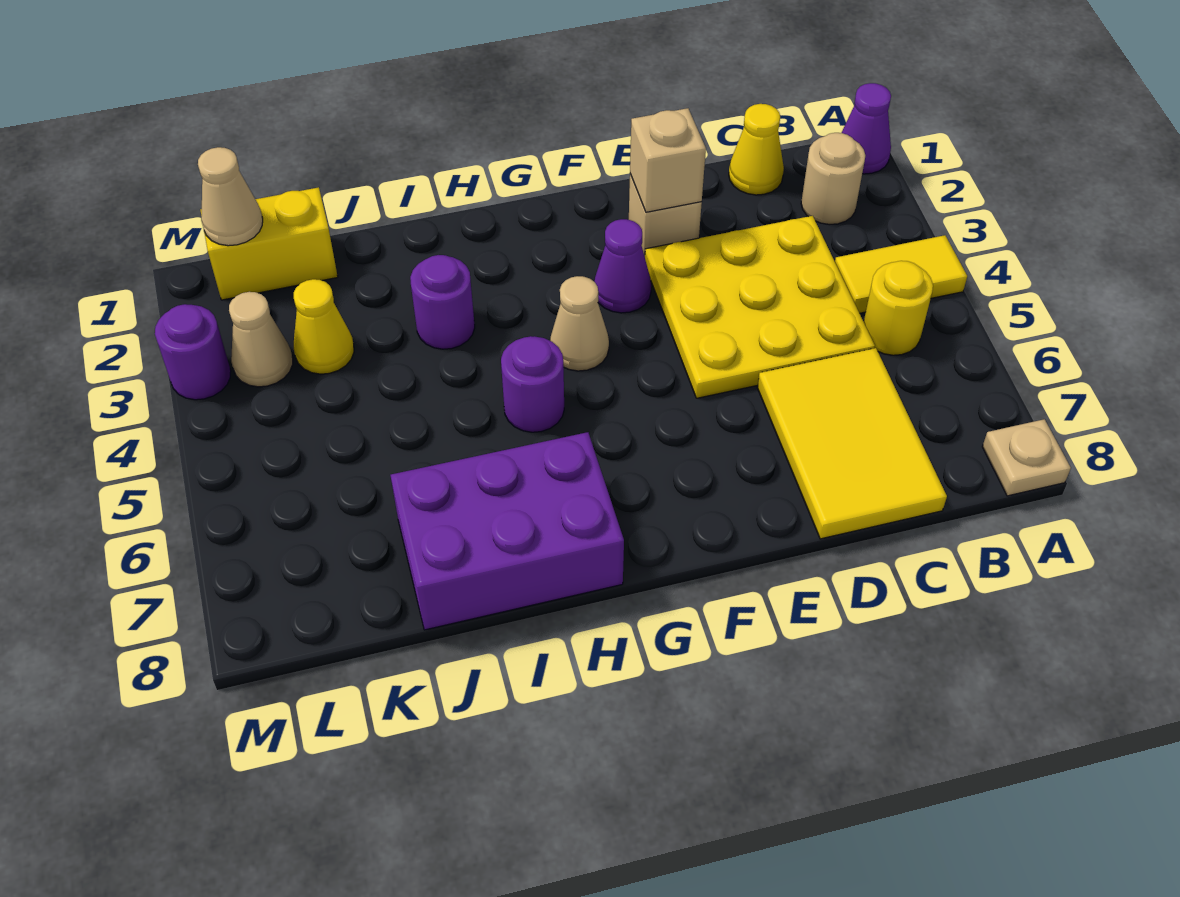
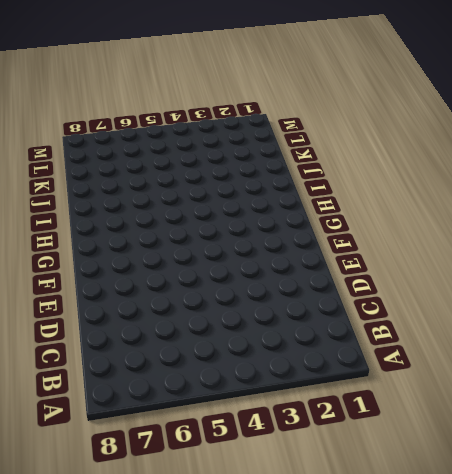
none -> purple cone A1 level 1
none -> yellow tile A4:B4 level 1
none -> tan plate A8 level 1

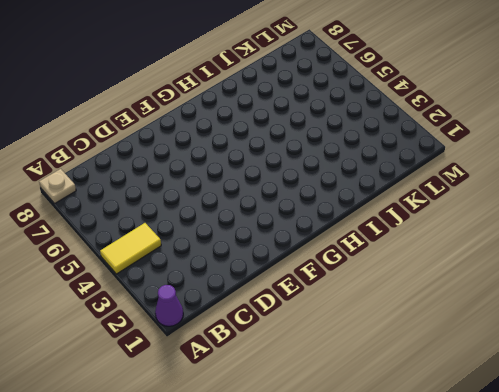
none -> tan round brick B2 level 1
none -> yellow round brick B5 level 1
none -> yellow cone C1 level 1

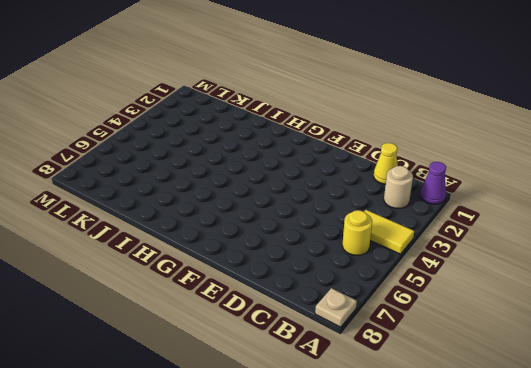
none -> yellow plate C3:E5 level 1
none -> yellow tile C6:D8 level 1
none -> tan brick E2 level 1

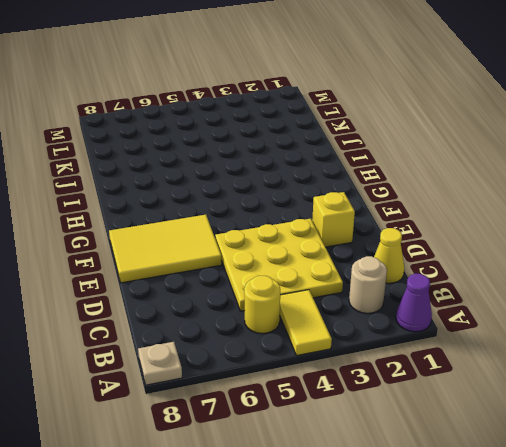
yellow brick E2 level 1 -> tan brick E2 level 1
yellow tile E6:F8 level 1 -> yellow tile C6:D8 level 1
none -> purple cone F3 level 1
none -> tan cone G4 level 1
none -> purple round brick H5 level 1

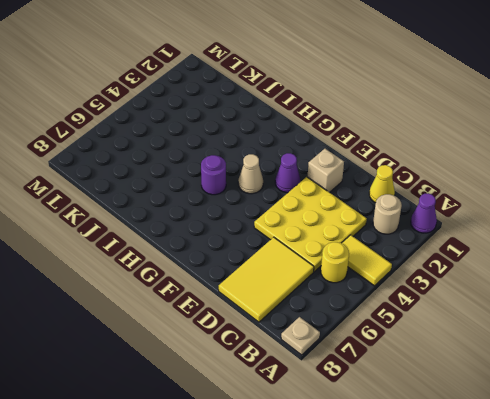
none -> purple brick H7:J8 level 1
none -> purple round brick I3 level 1
none -> yellow brick K1:L1 level 1

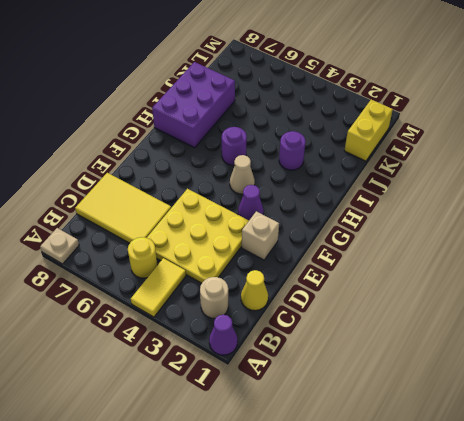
none -> yellow cone K3 level 1
none -> tan cone L3 level 1
none -> purple round brick M3 level 1

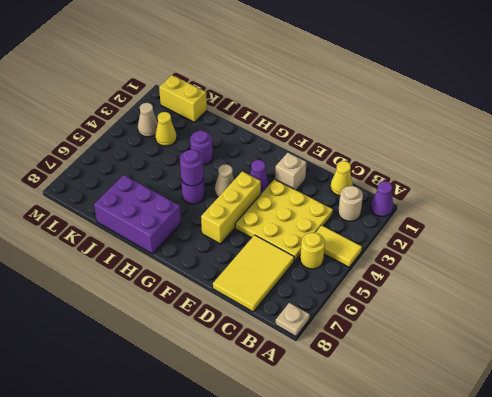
yellow brick F4:F6 level 1 -> none
purple round brick H5 level 2 -> purple round brick M3 level 1
none -> tan brick E2 level 2
none -> tan cone L1 level 2

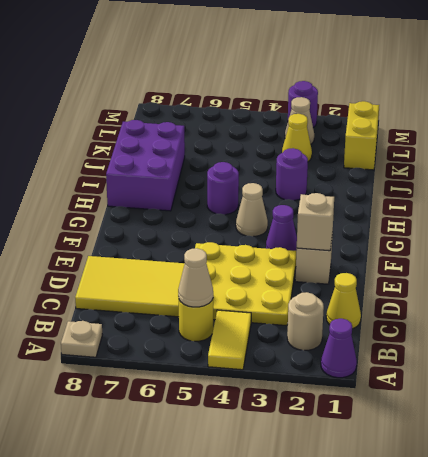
tan cone B5 level 2 -> tan cone L1 level 2

